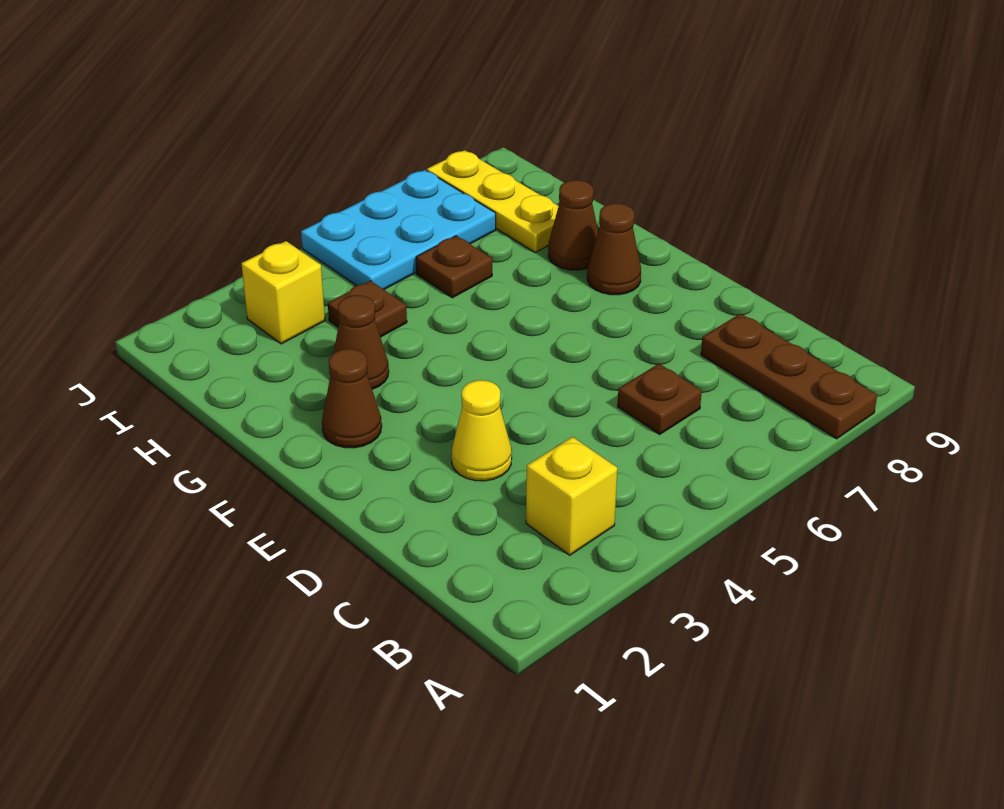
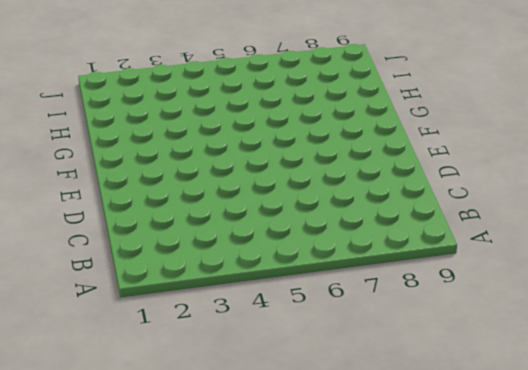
none -> brown plate A8:C8 level 1
none -> yellow brick B3 level 1
none -> brown plate C6 level 1

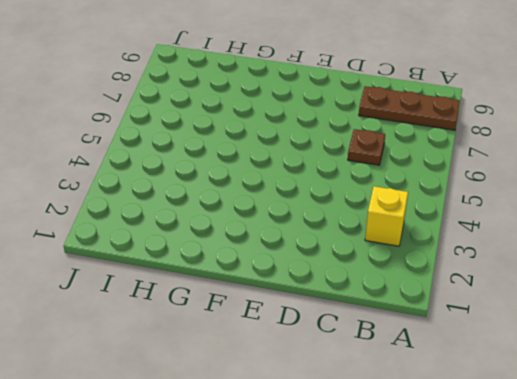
none -> yellow cone D3 level 1
none -> brown cone F2 level 1
none -> brown cone F8 level 1

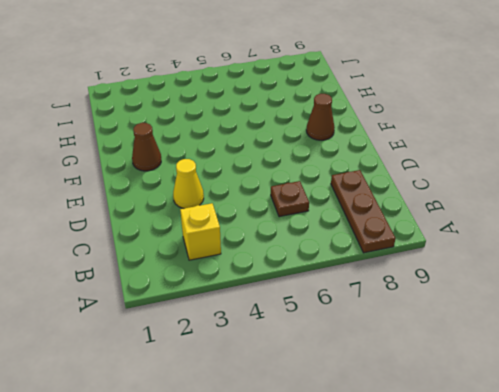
none -> brown cone G3 level 1
none -> brown cone G8 level 1
none -> brown plate H4 level 1

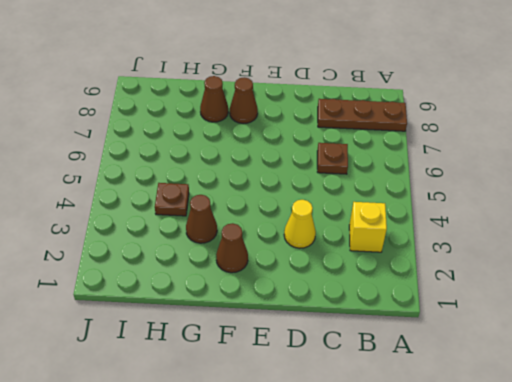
none -> brown plate H6 level 1
none -> yellow plate H8:J8 level 1
none -> yellow brick I3 level 1

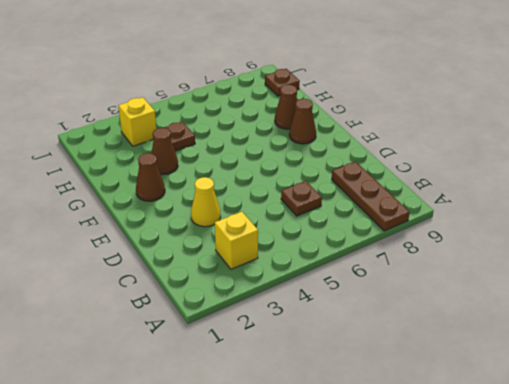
brown plate I9 level 1 -> brown plate H6 level 1
none -> yellow plate H8:J8 level 1
none -> cyan plate I5:J7 level 1

